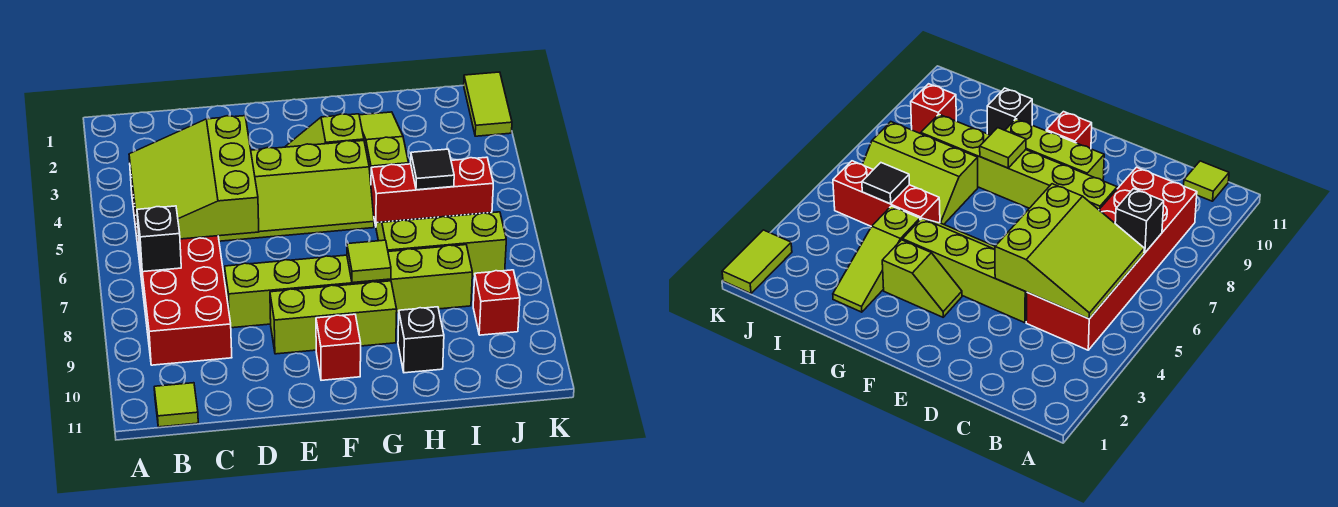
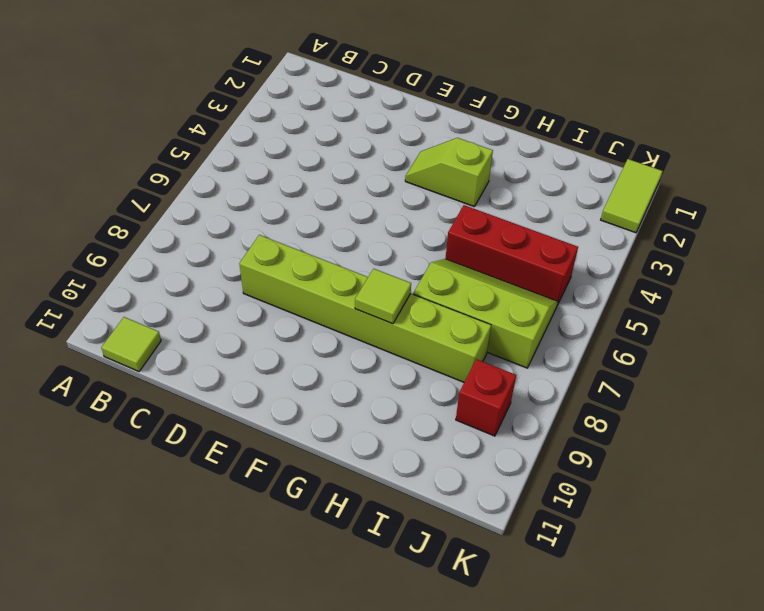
none -> red brick B4:C9 level 1
none -> lime slope D4:G5 level 1 top 4
none -> lime brick E9:G9 level 1

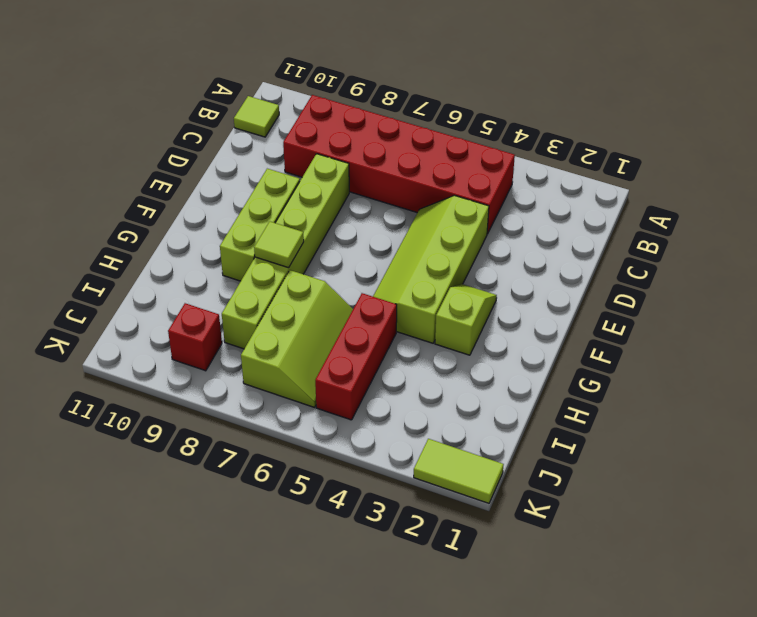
none -> red brick F10 level 1
none -> lime slope H2:H4 level 1 top 4
none -> black brick H10 level 1

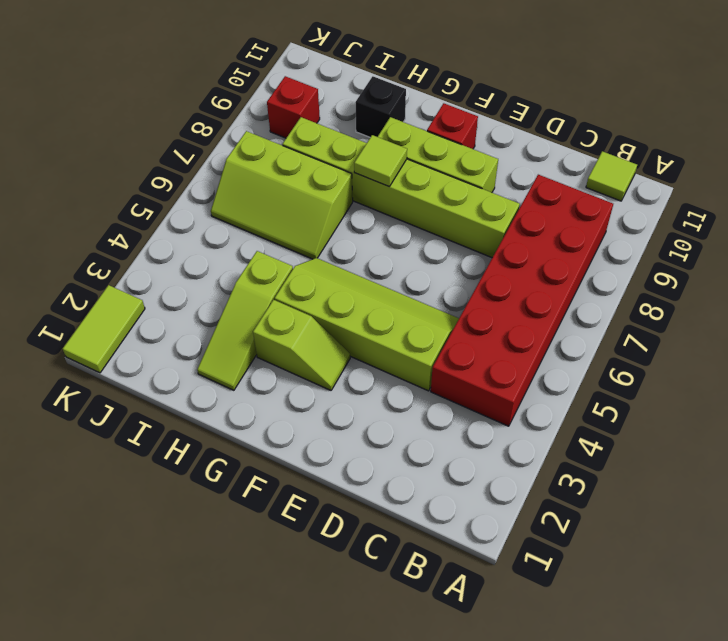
none -> red brick H5:J5 level 1
none -> lime slope B4:D6 level 2 top D
none -> black brick B7 level 2

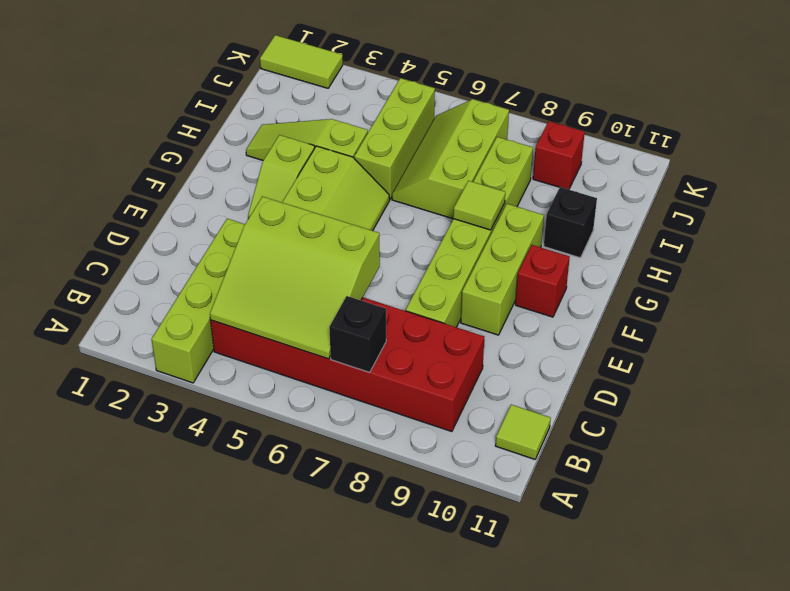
lime brick A3:D3 level 1 -> none
lime brick H5:J5 level 1 -> red brick H5:J5 level 1
none -> black tile I5 level 2

